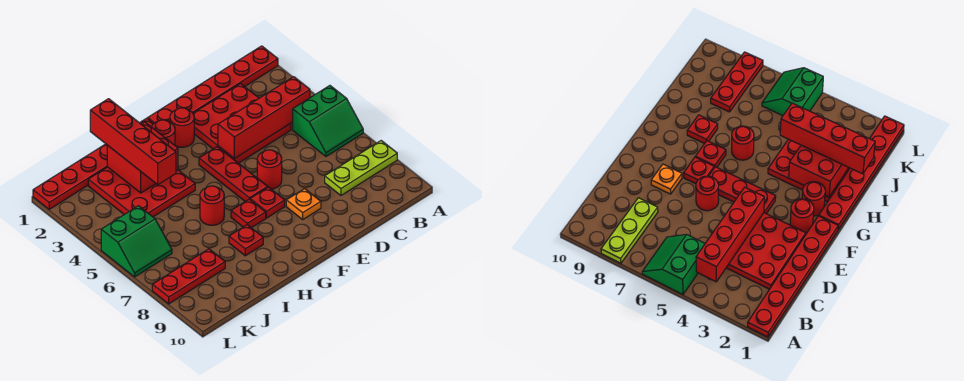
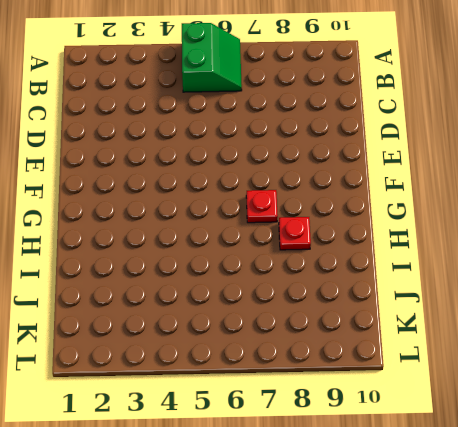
none -> red plate A1:F1 level 1
none -> lime plate A8:C8 level 1
none -> red plate C2:E4 level 1

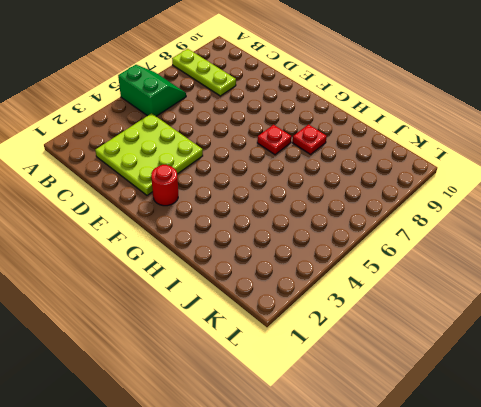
lime plate C2:E4 level 1 -> red plate C2:E4 level 1
none -> red plate A1:F1 level 1
none -> red round brick E6 level 1
none -> orange plate E8 level 1

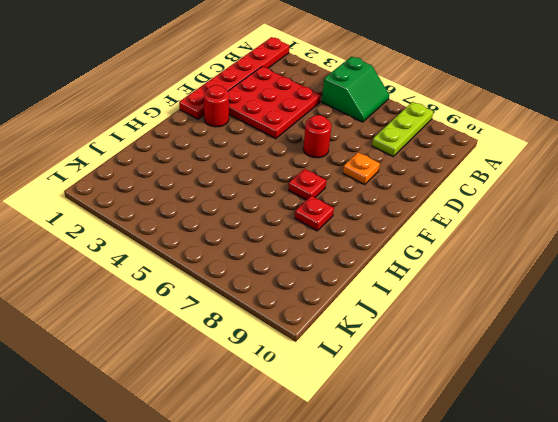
none -> red plate F4:F6 level 1
none -> red plate F7 level 1
none -> red plate G1:L1 level 1

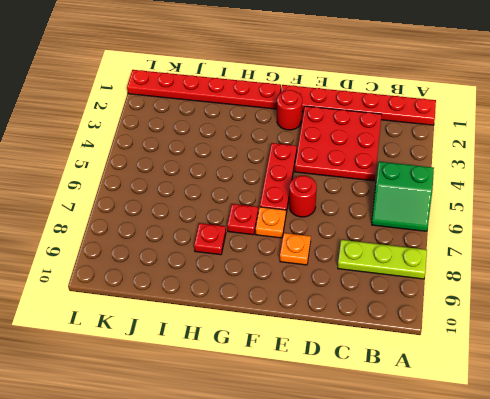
orange plate F7 level 1 -> red plate F7 level 1
none -> red round brick G2 level 1
none -> red plate H2:J4 level 1
none -> red round brick H6 level 1

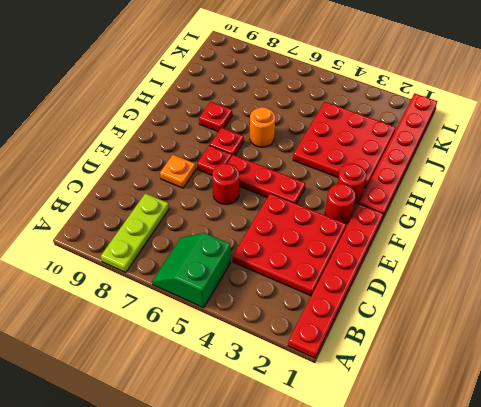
orange round brick H6 level 1 -> red round brick H6 level 1
none -> red plate J8:L8 level 1
none -> green slope K5:L6 level 1 top 5
none -> red brick B4:E4 level 2

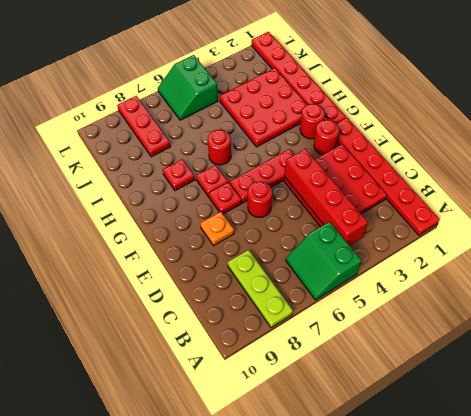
none -> red brick H2:I3 level 2
none -> red brick I1:I4 level 3

